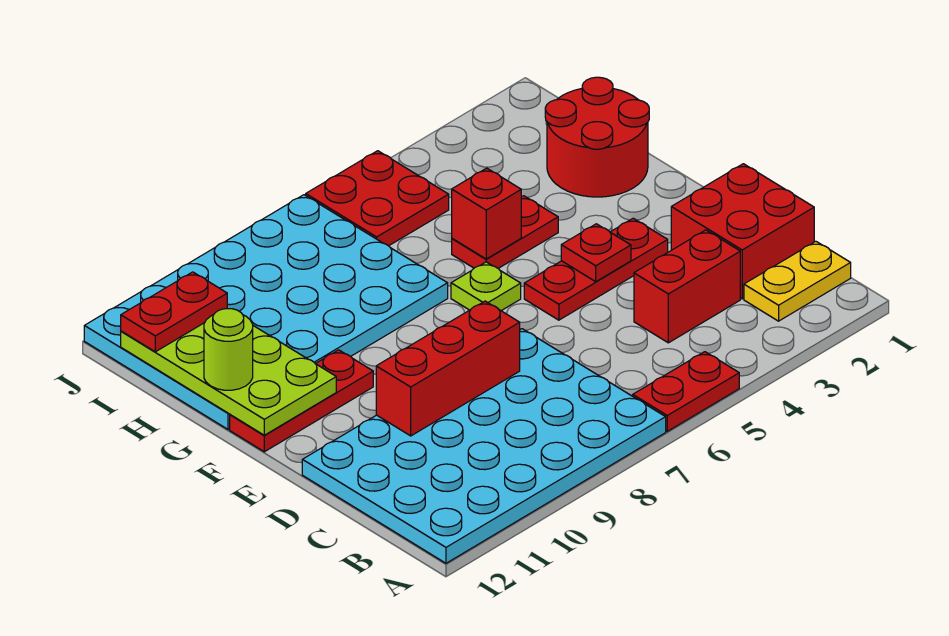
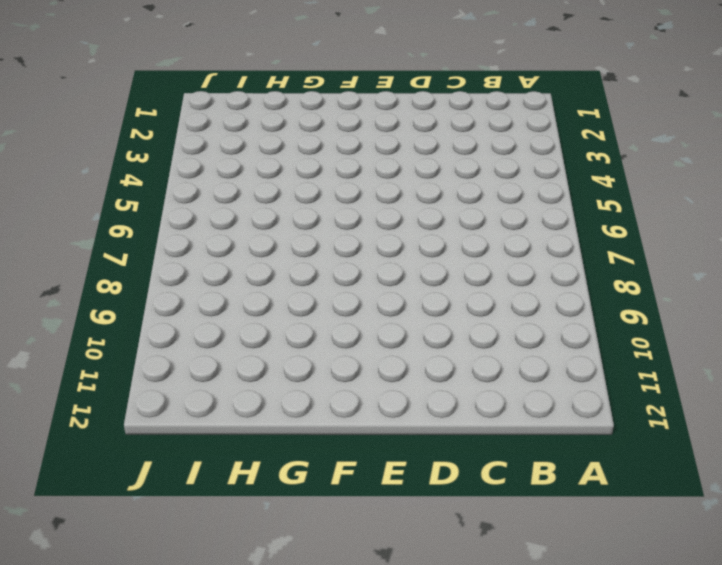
none -> red plate A5:A6 level 1
none -> cyan plate A7:D12 level 1
none -> yellow plate B1:B2 level 1

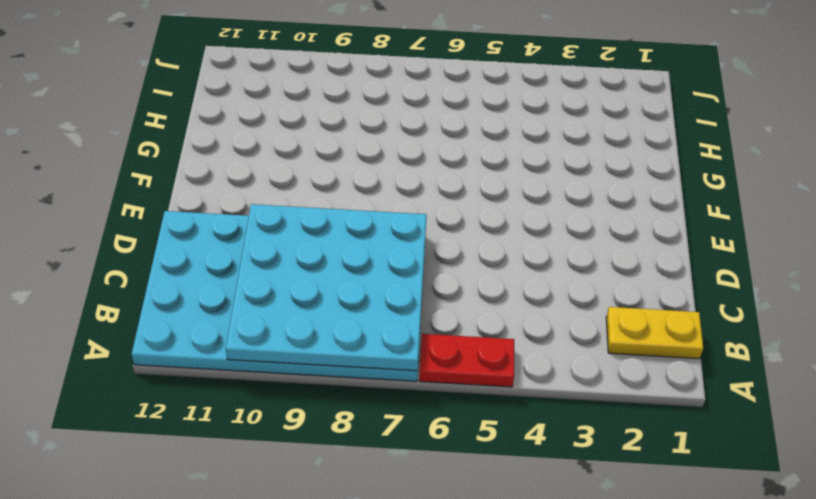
cyan plate A7:D10 level 2 -> red brick D8:D10 level 2
none -> red brick C1:D2 level 1
none -> red brick C3:C4 level 1
none -> red plate E3:E5 level 1

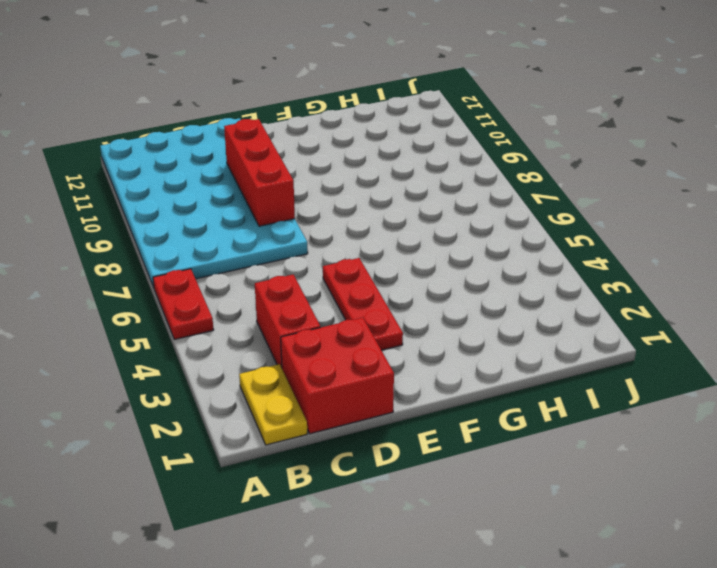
none -> lime plate F6 level 1
none -> red plate F10:F12 level 1
none -> red round brick G1:H2 level 1

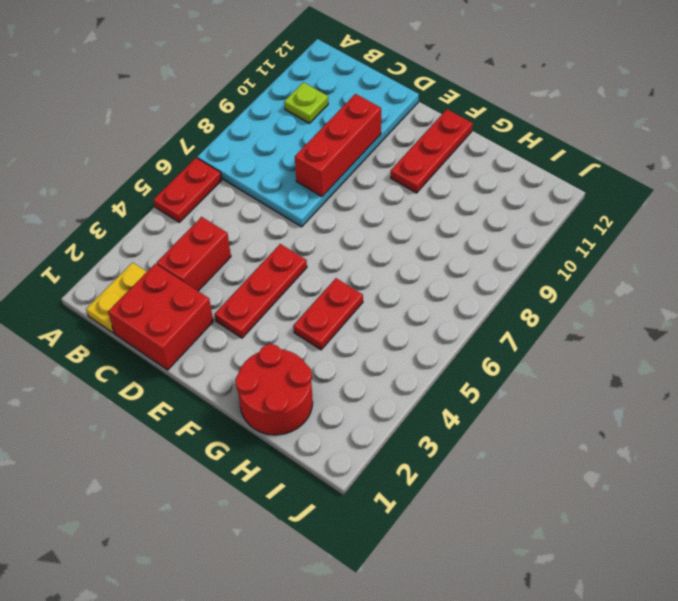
lime plate B10 level 2 -> lime plate F6 level 1
none -> cyan plate G7:J12 level 1
none -> red plate I5:J6 level 1
none -> red plate E4 level 2

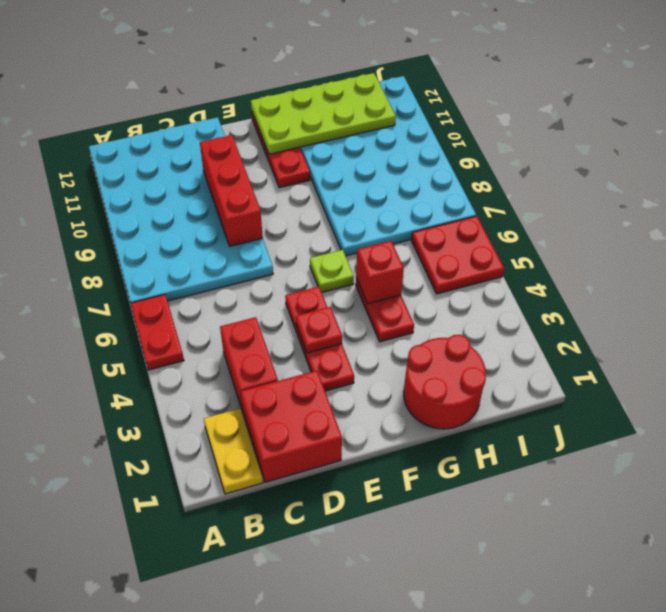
none -> lime round brick G12 level 3
none -> red plate I11:I12 level 3

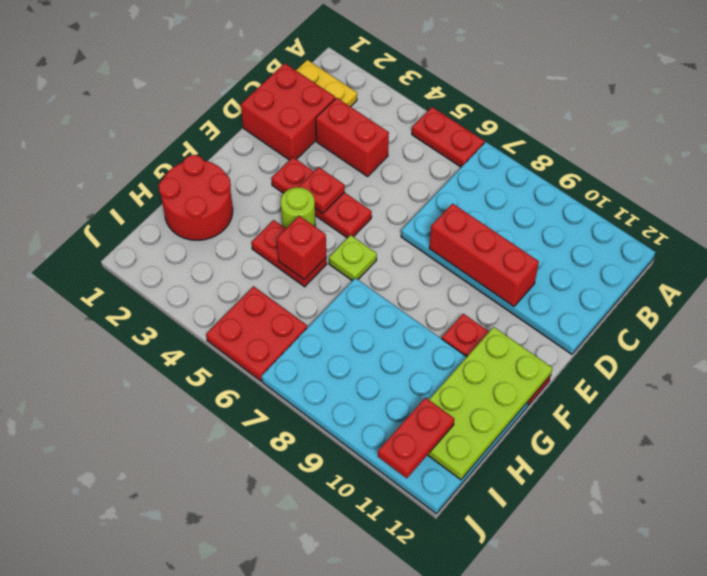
lime round brick F4 level 1 -> lime round brick G12 level 3
red plate I11:J11 level 3 -> red plate I11:I12 level 3

